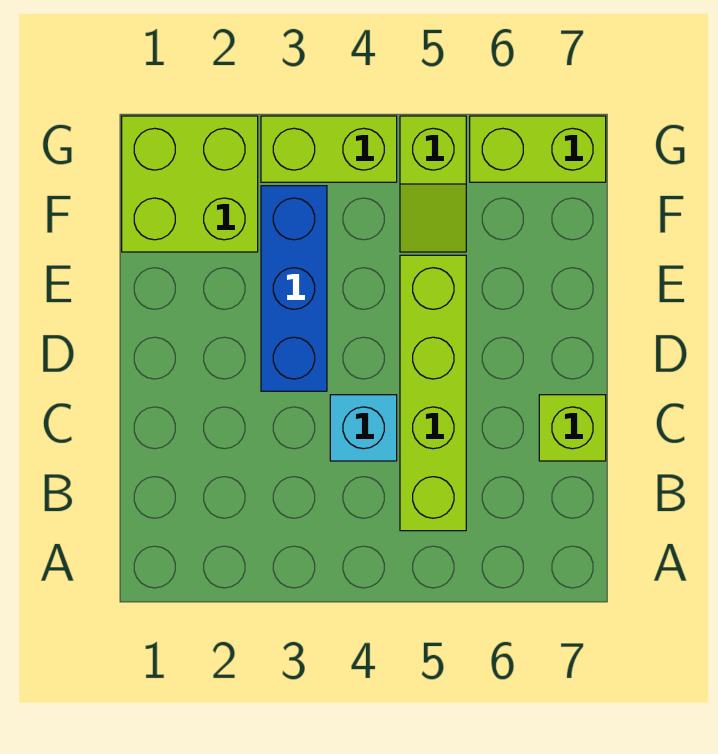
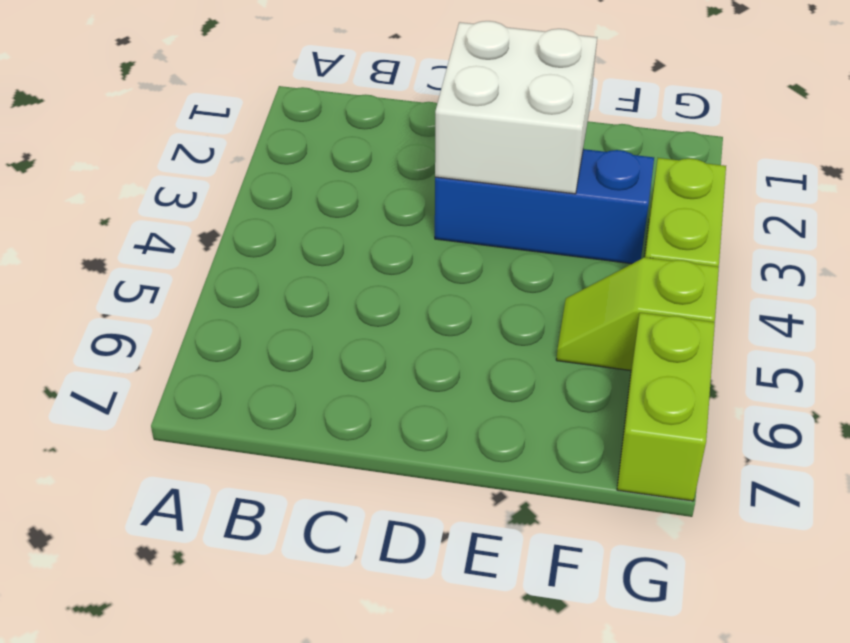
white brick D2:E3 level 2 -> none
none -> lime brick B5:E5 level 1
none -> cyan brick C4 level 1

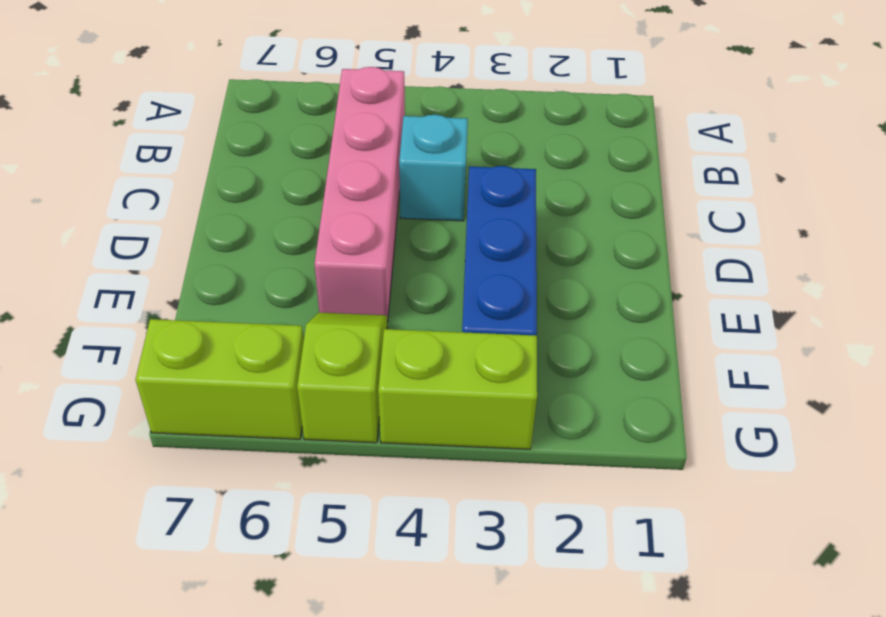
pink brick B5:E5 level 1 -> lime brick B5:E5 level 1
none -> lime brick C7 level 1
none -> lime brick F1:G2 level 1

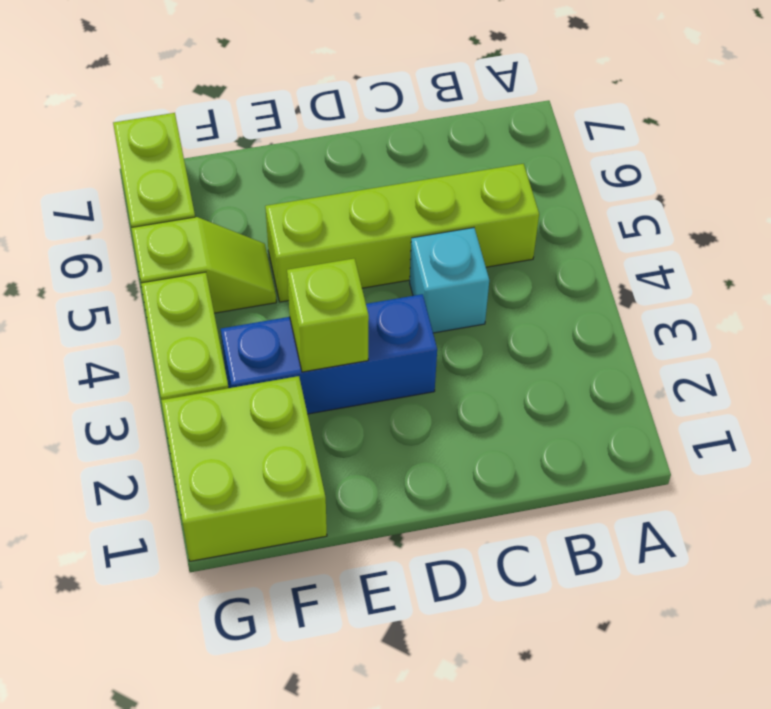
lime brick E3 level 2 -> lime brick C7 level 1

